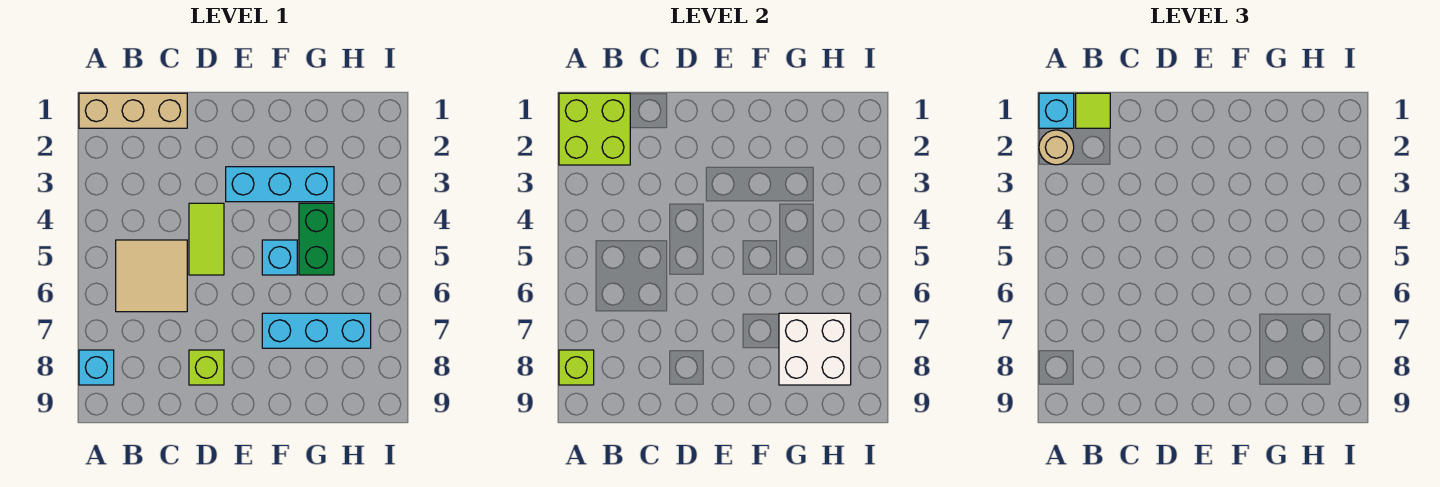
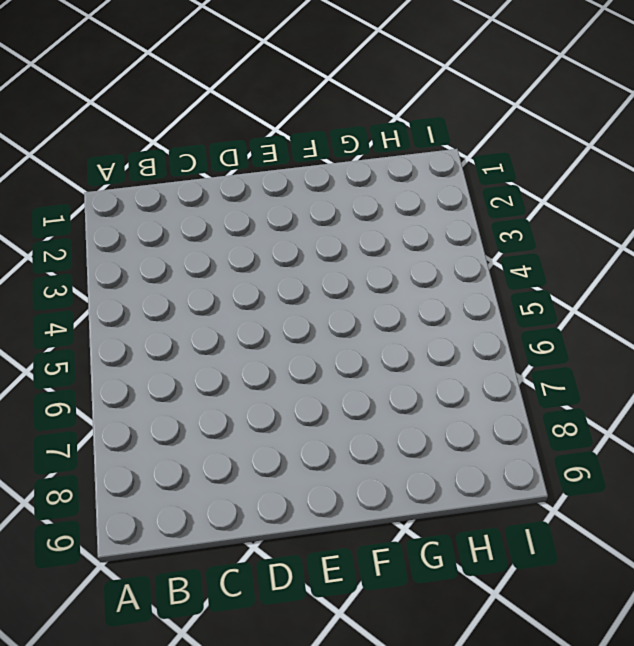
none -> tan brick A1:C1 level 1
none -> cyan brick A8 level 1
none -> tan tile B5:C6 level 1

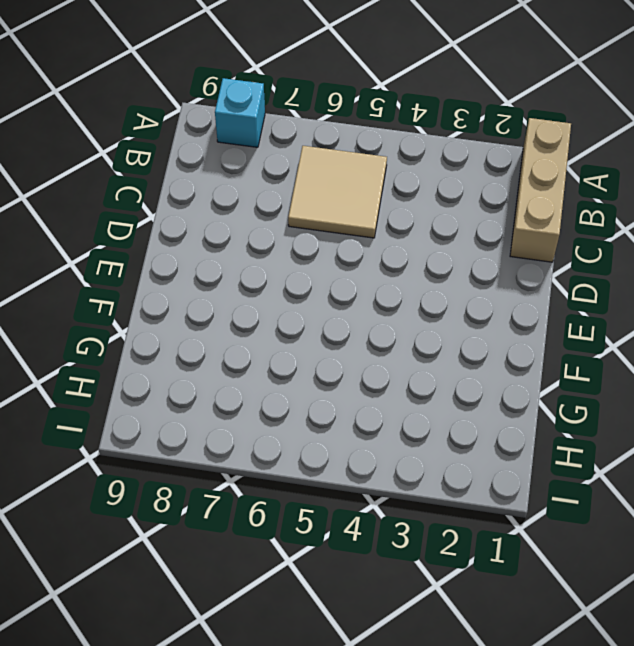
none -> lime tile D4:D5 level 1
none -> lime brick D8 level 1
none -> cyan brick E3:G3 level 1

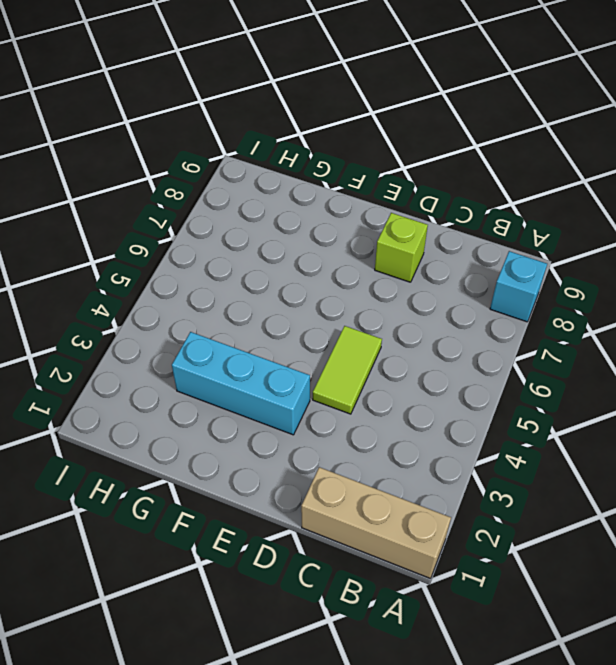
none -> tan tile B5:C6 level 1
none -> cyan brick F5 level 1
none -> cyan brick F7:H7 level 1

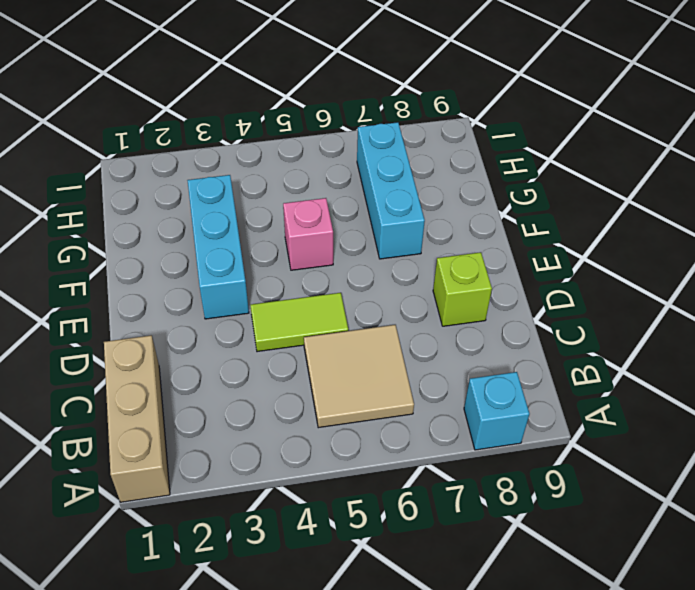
pink brick F5 level 1 -> cyan brick F5 level 1
none -> green brick G4:G5 level 1
none -> lime brick A1:B2 level 2
none -> lime brick A8 level 2

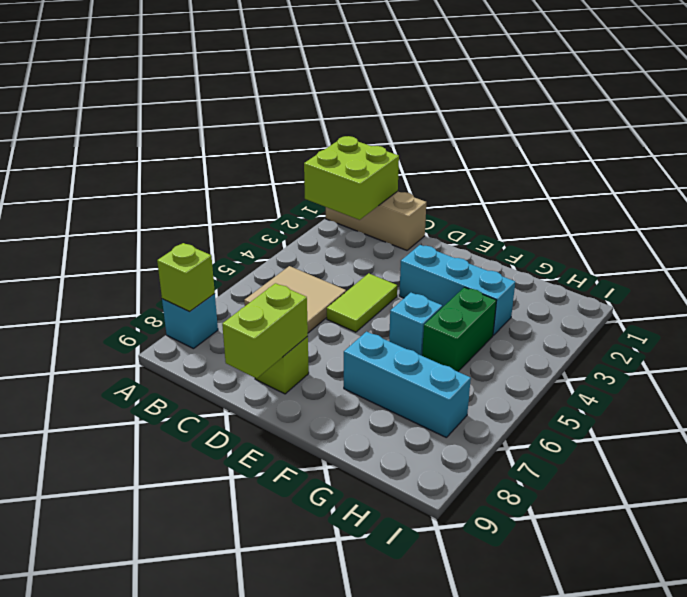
lime brick D8:D9 level 2 -> none
none -> white brick G7:H8 level 2
none -> cyan brick A1 level 3
none -> tan round brick A2 level 3

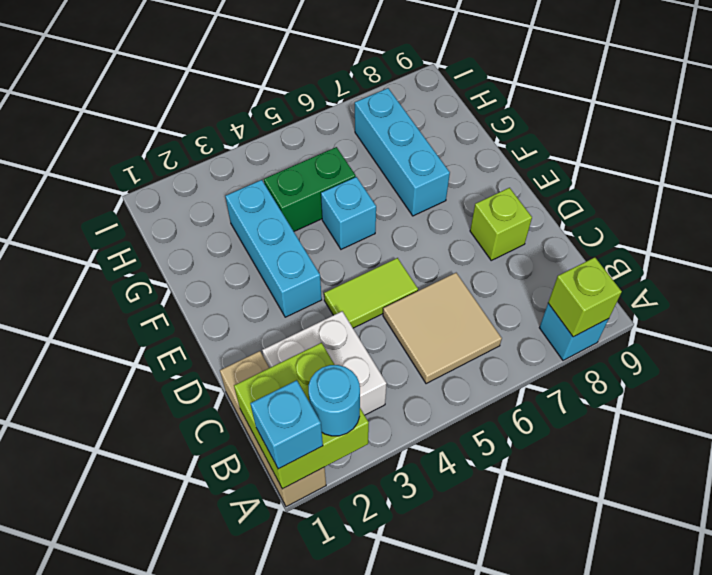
cyan round brick A2 level 3 -> tan round brick A2 level 3
white brick B2:C3 level 1 -> white brick G7:H8 level 2
none -> lime tile B1 level 3

